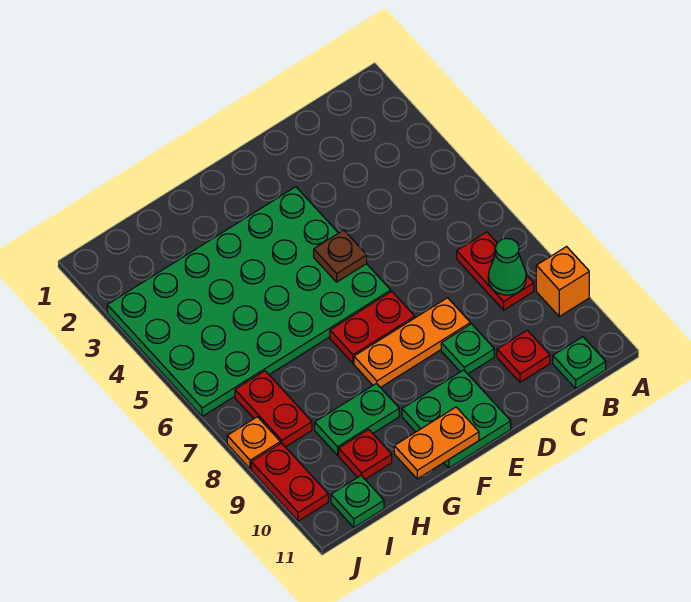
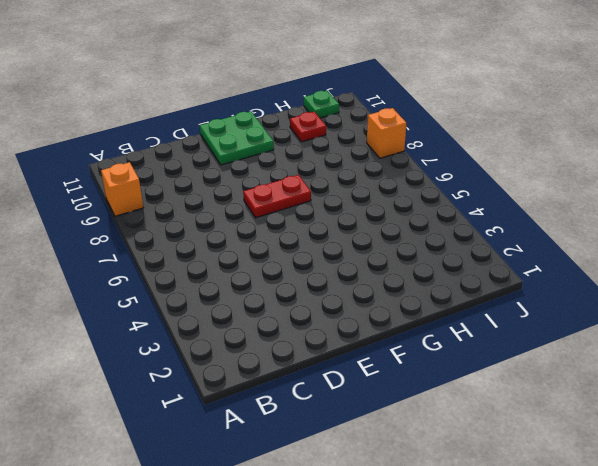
orange brick J8 level 1 -> orange plate J8 level 1
none -> red plate B7:B8 level 1
none -> green plate B11 level 1
none -> red plate C10 level 1

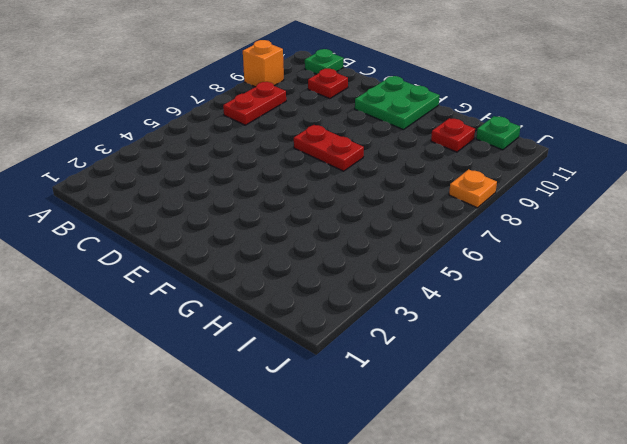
none -> orange plate D8:F8 level 1
none -> green plate D9 level 1
none -> green plate E3:J6 level 1

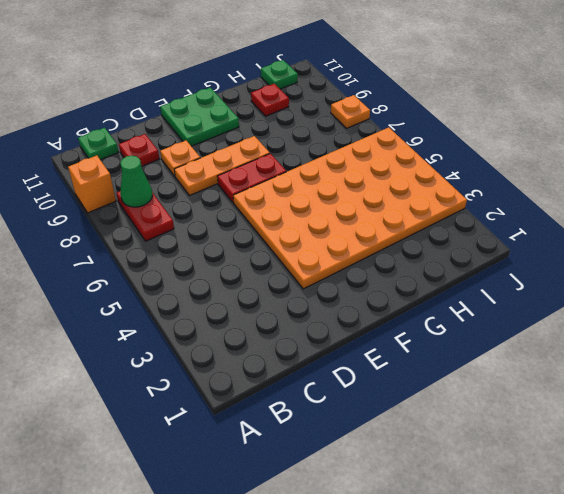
orange plate D9 level 1 -> green plate D9 level 1
orange plate E3:J6 level 1 -> green plate E3:J6 level 1
none -> green plate G9:H9 level 1
none -> red plate I7:I8 level 1
none -> red plate J9:J10 level 1

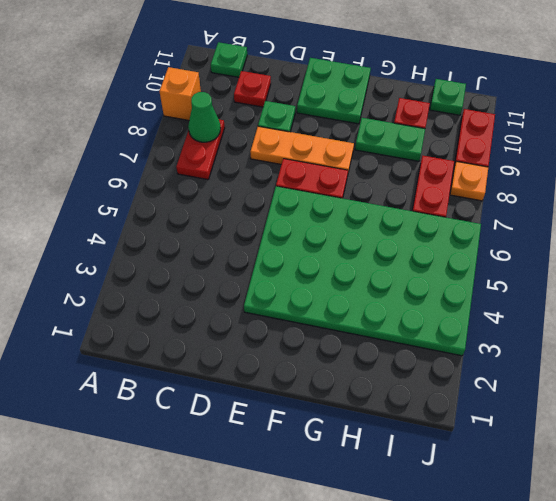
none -> brown plate E5 level 2
none -> orange plate F11:G11 level 2

